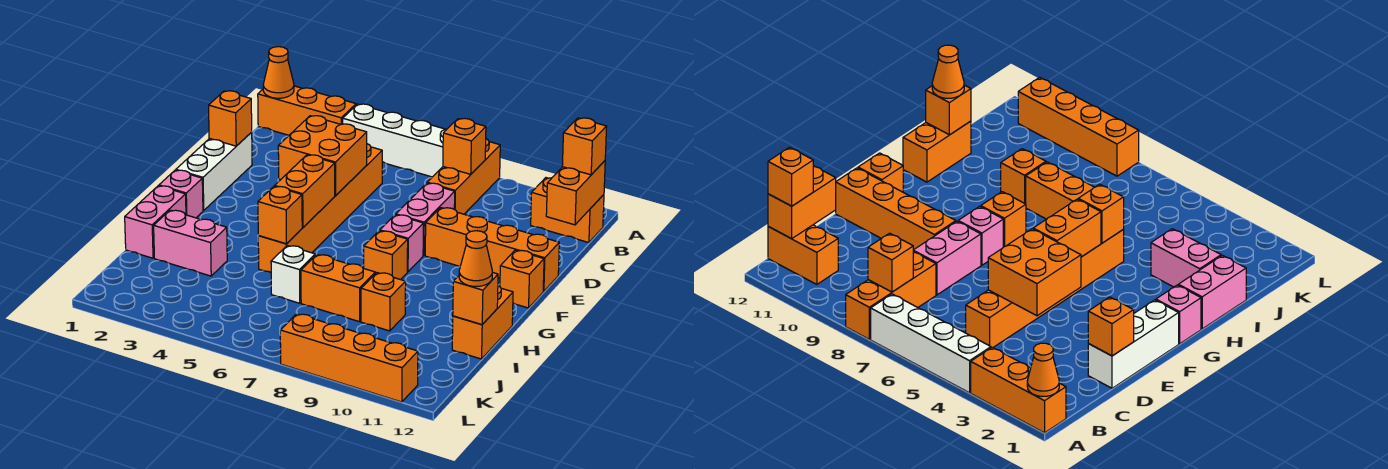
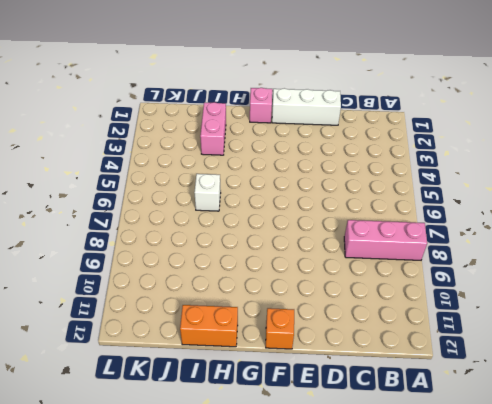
pink brick A8:C8 level 1 -> orange brick A8:C8 level 1
none -> orange brick A1:A3 level 1
none -> white brick A4:A7 level 1
none -> orange brick B11:B12 level 1

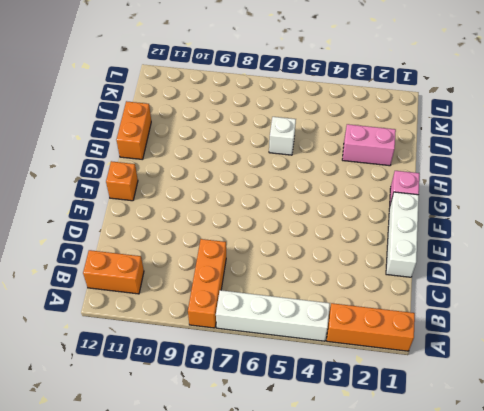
none -> orange brick C5:H5 level 1
none -> pink brick D8:E8 level 1
none -> orange brick E9:E12 level 1

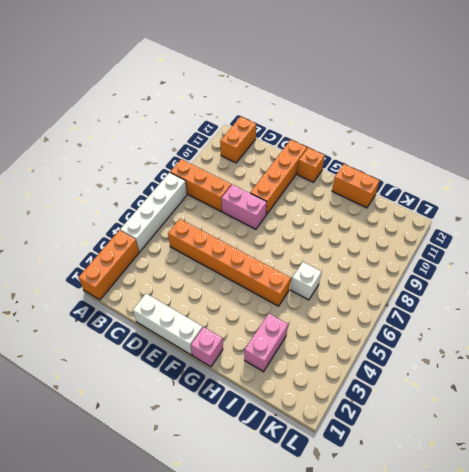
none -> pink brick F8 level 1
none -> orange brick G8 level 1
none -> pink brick H1:I1 level 1

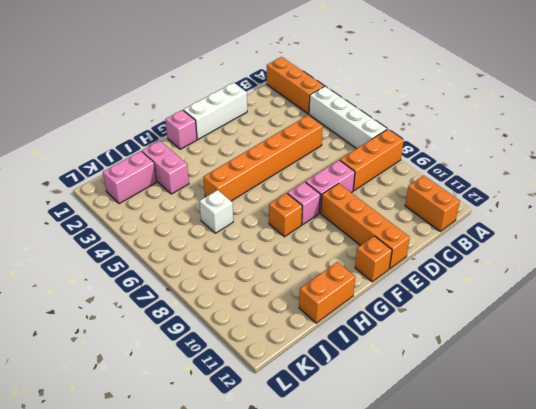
pink brick J2:K2 level 1 -> pink brick H1:I1 level 1
none -> orange brick I7:I8 level 1
none -> orange brick I9 level 1
none -> orange brick L8:L11 level 1

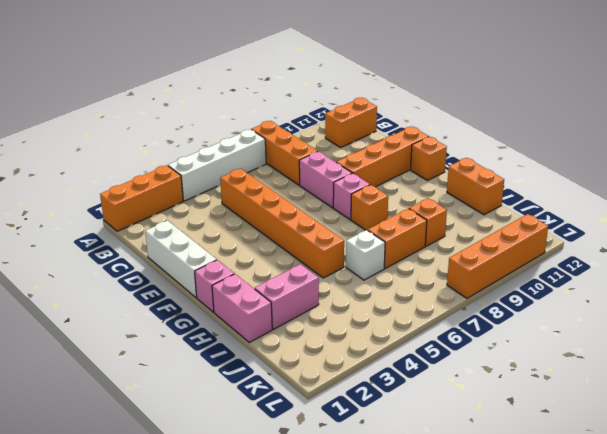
none -> orange cone A1 level 2
none -> orange brick B8 level 2
none -> orange brick B12:C12 level 2

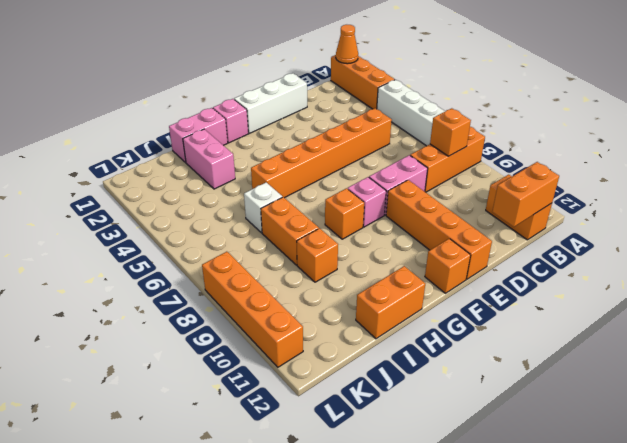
none -> orange brick D1 level 2
none -> orange brick D4:E5 level 2
none -> orange brick F5:G5 level 2

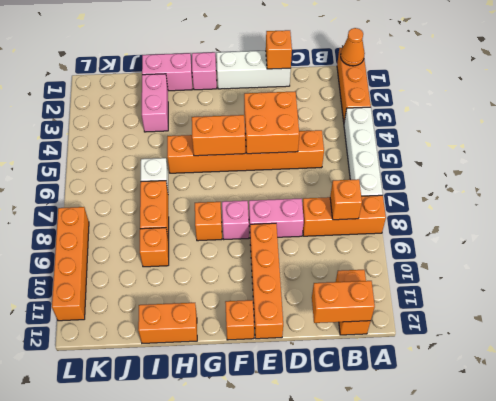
none -> orange brick H5 level 2
none -> orange brick I12 level 2
none -> orange brick B12 level 3

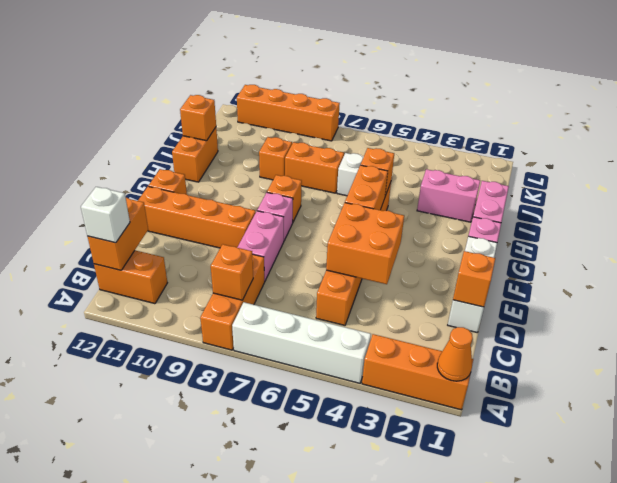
white brick B12 level 3 -> orange brick B12 level 3
none -> orange cone I12 level 3

